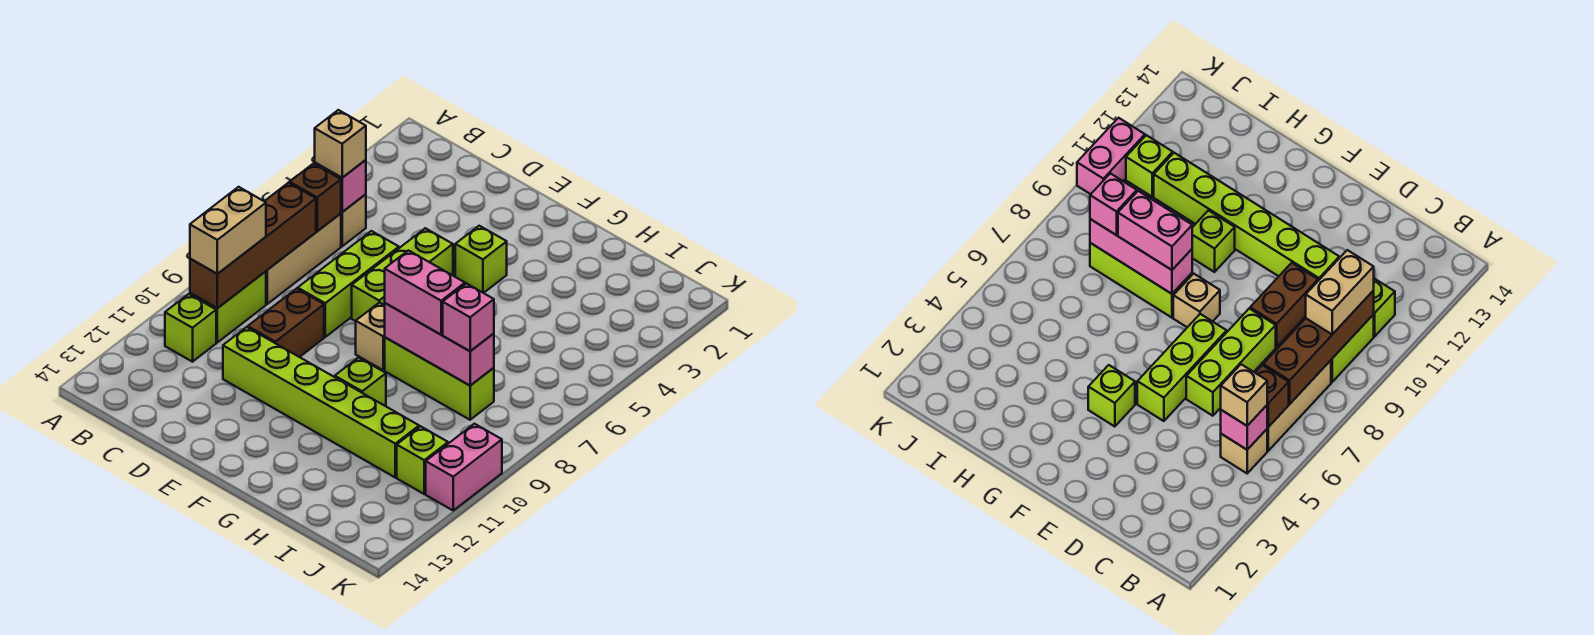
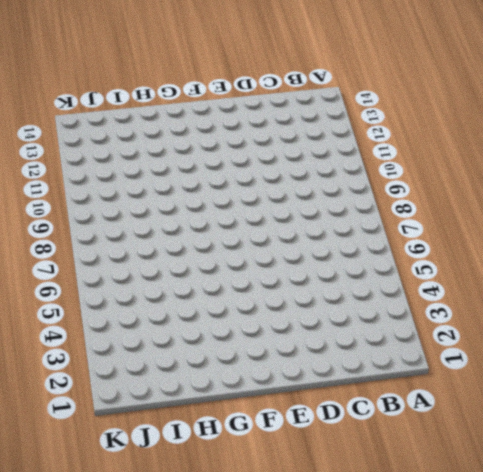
none -> tan brick B5 level 1
none -> tan brick B6:B8 level 1
none -> lime brick B9:B10 level 1

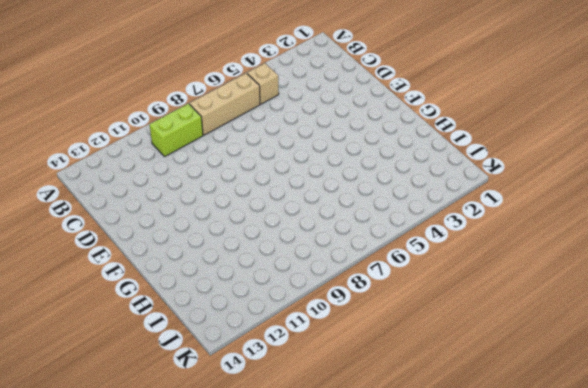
none -> lime brick B11 level 1
none -> lime brick D6:D8 level 1
none -> brown brick D9:D10 level 1

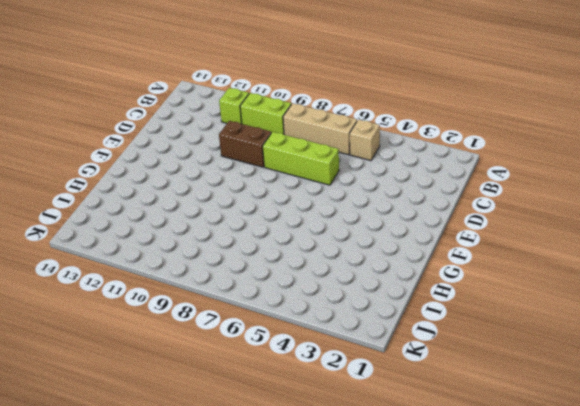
none -> lime brick D11:I11 level 1
none -> lime brick E5:E7 level 1
none -> lime brick F4 level 1

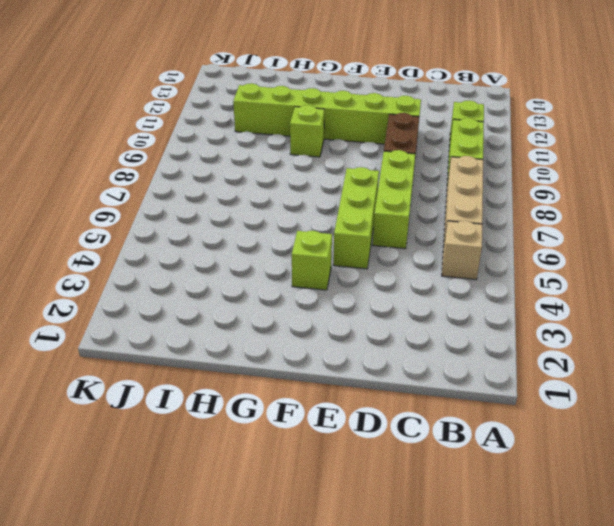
none -> tan brick F8 level 1
none -> lime brick G8:I8 level 1
none -> lime brick J11 level 1

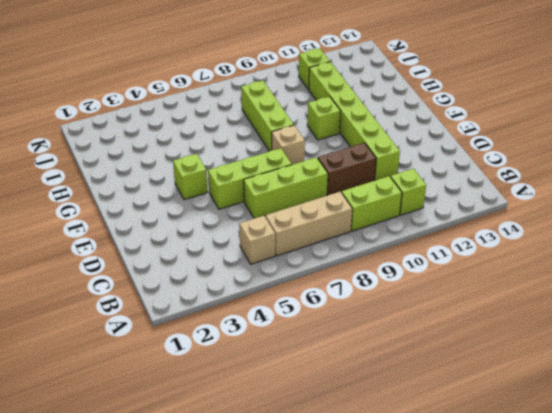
none -> pink brick K10:K11 level 1
none -> pink brick B5 level 2
none -> brown brick B6 level 2

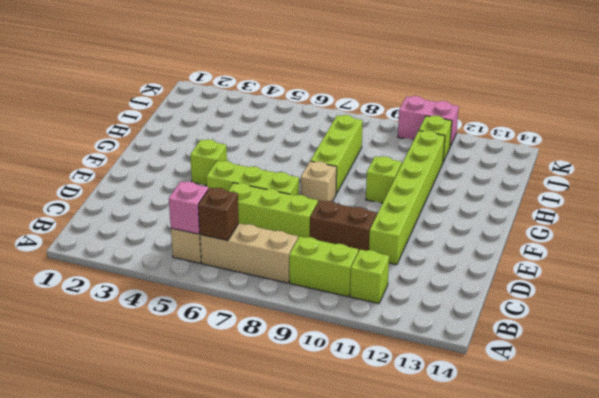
none -> brown brick B7:B10 level 2
none -> pink brick G8:I8 level 2
none -> tan brick B5 level 3

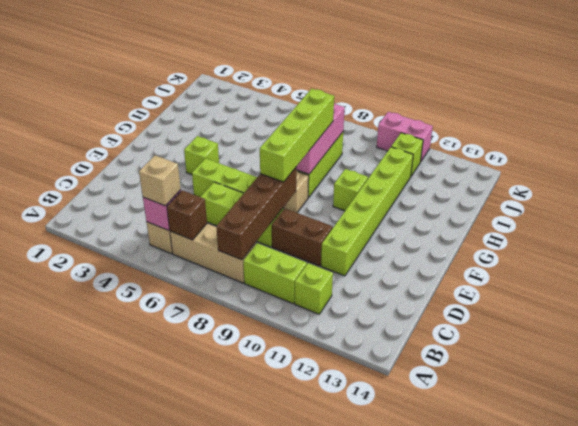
brown brick B8:E8 level 2 -> brown brick B7:B10 level 2
lime brick E8:H8 level 3 -> pink brick G8:H8 level 3
none -> tan brick B9:B10 level 3
none -> pink brick I8 level 3

